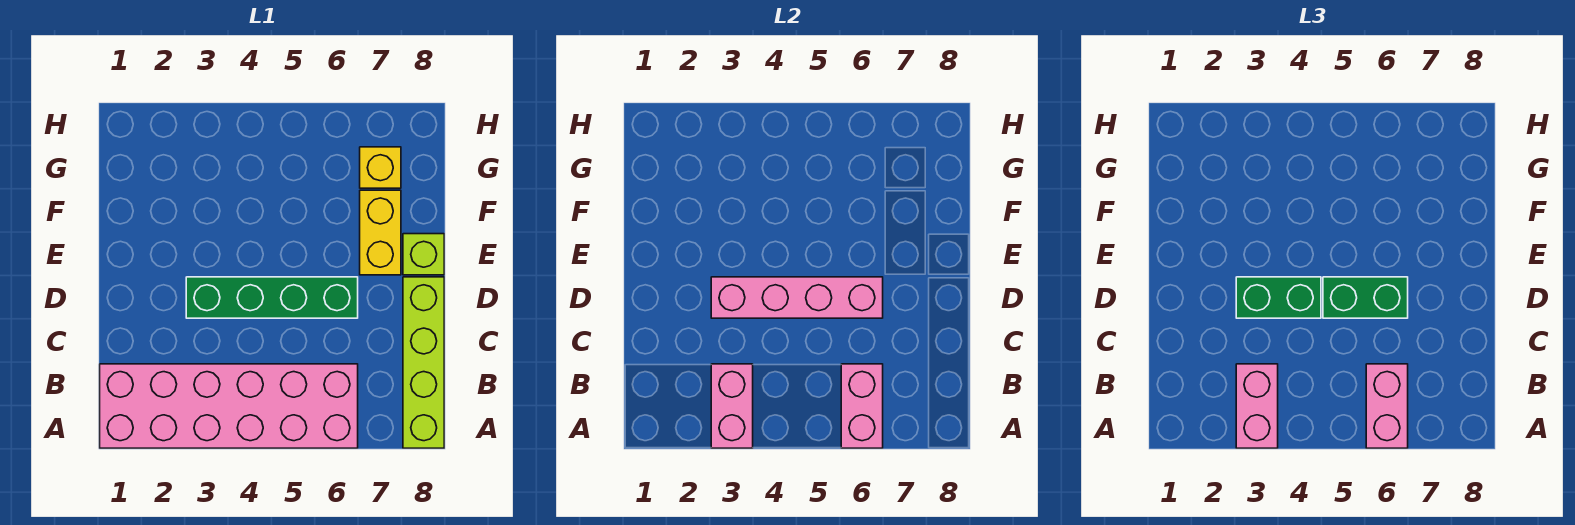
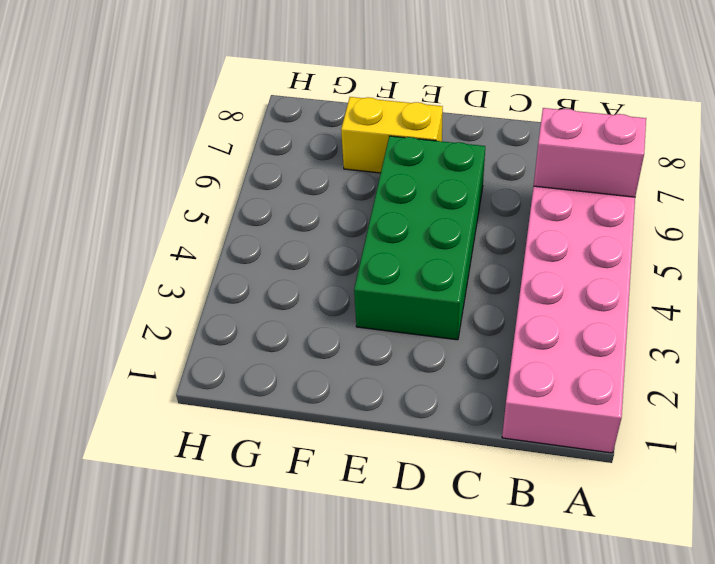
green brick D3:E6 level 1 -> green brick D3:D6 level 1
none -> lime brick A8:D8 level 1
none -> lime brick E8 level 1
none -> yellow brick G7 level 1

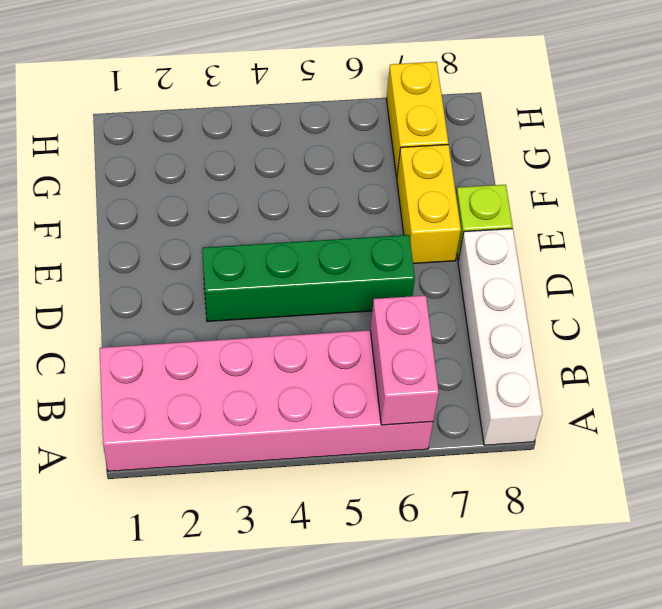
white brick A8:D8 level 1 -> lime brick A8:D8 level 1
yellow brick G7:H7 level 1 -> yellow brick G7 level 1
none -> pink brick A3:B3 level 2
none -> pink brick D3:D6 level 2
none -> pink brick A3:B3 level 3

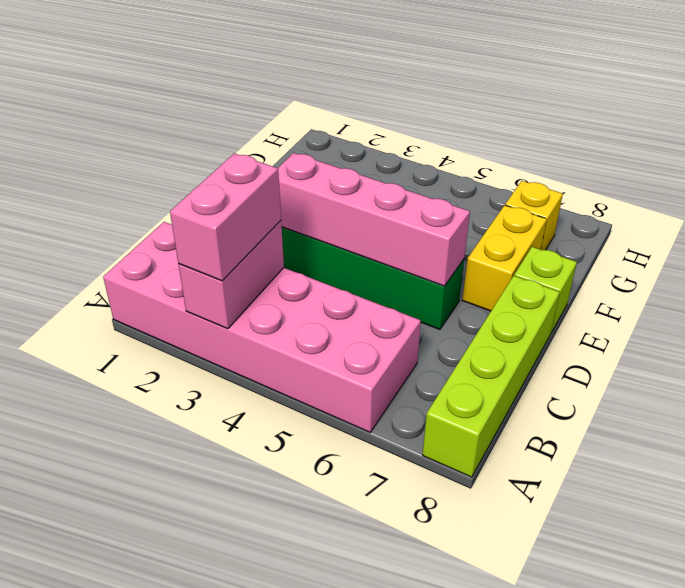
none -> pink brick A6:B6 level 2
none -> pink brick A6:B6 level 3
none -> green brick D3:D4 level 3

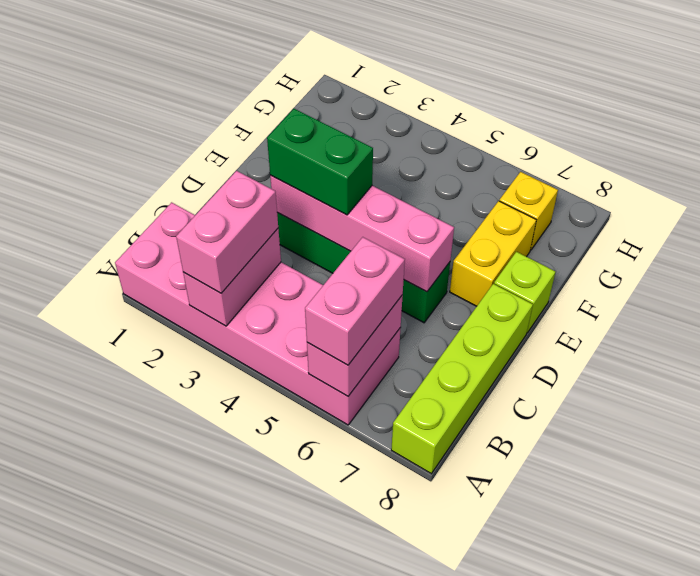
none -> green brick D5:D6 level 3

